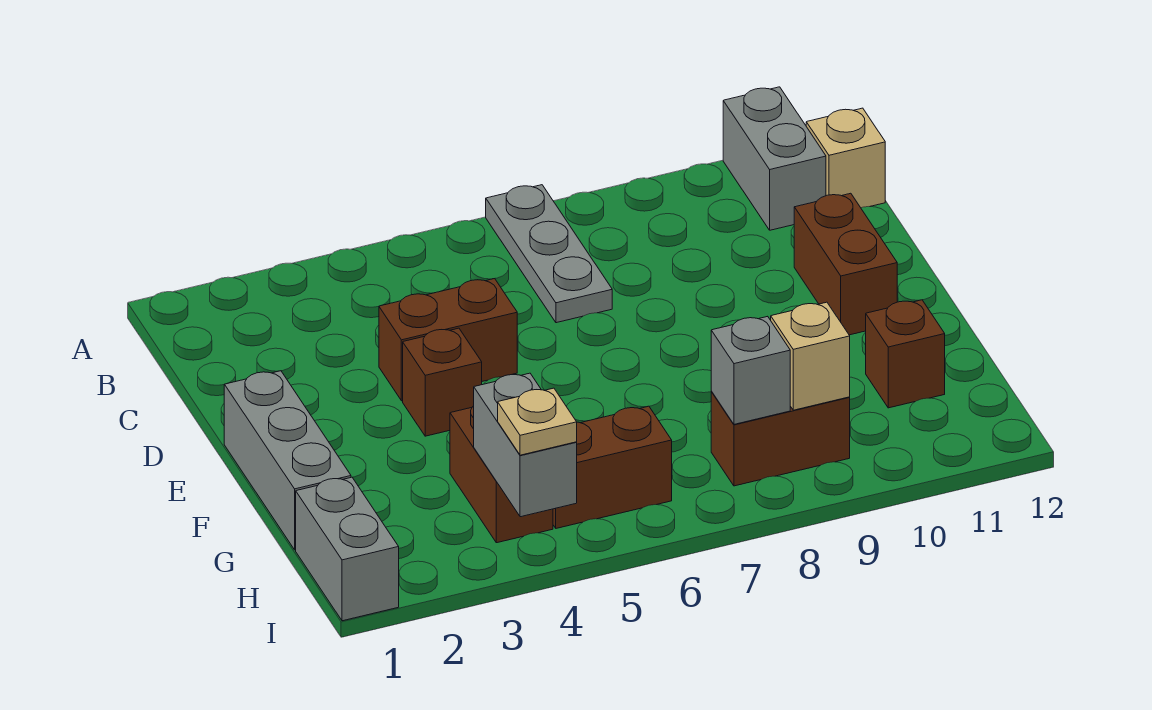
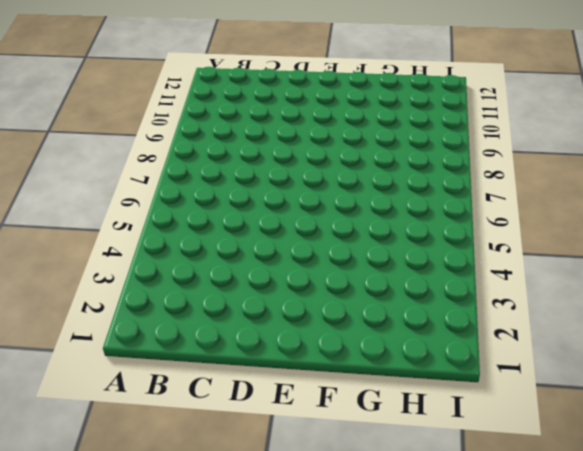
none -> grey plate A7:C7 level 1
none -> grey brick A11:B11 level 1
none -> tan brick B12 level 1

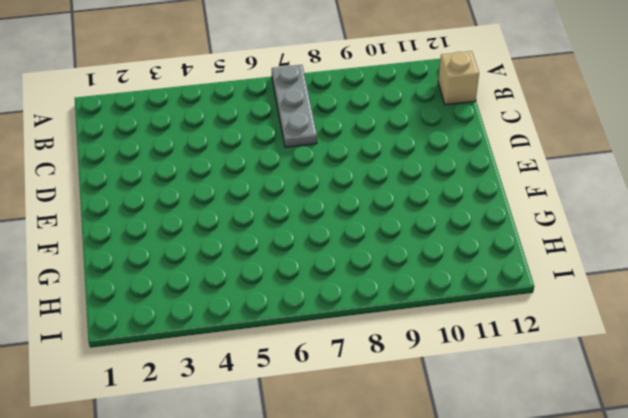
none -> grey brick A11:B11 level 1
none -> brown brick D4:D5 level 1
none -> brown brick D11:E11 level 1

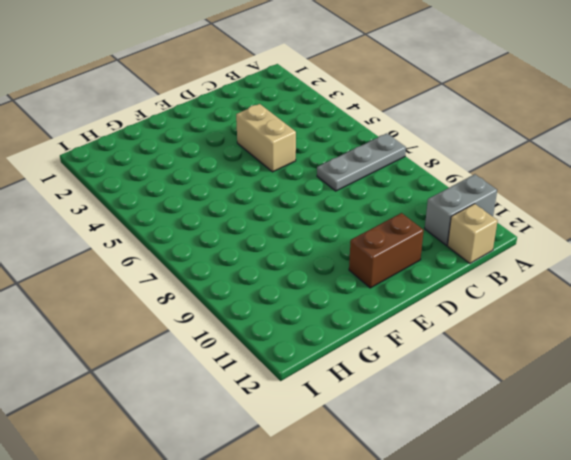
tan brick D4:D5 level 1 -> brown brick D4:D5 level 1
none -> grey brick E1:G1 level 1
none -> brown brick E4 level 1
none -> brown brick G4:H4 level 1

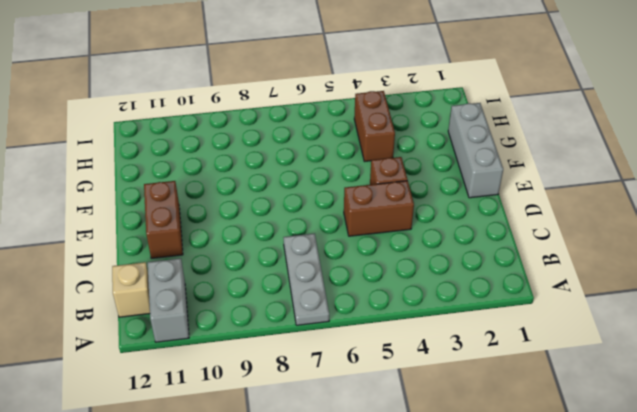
none -> brown brick G11 level 1
none -> grey brick H1:I1 level 1
none -> brown brick H5:H6 level 1

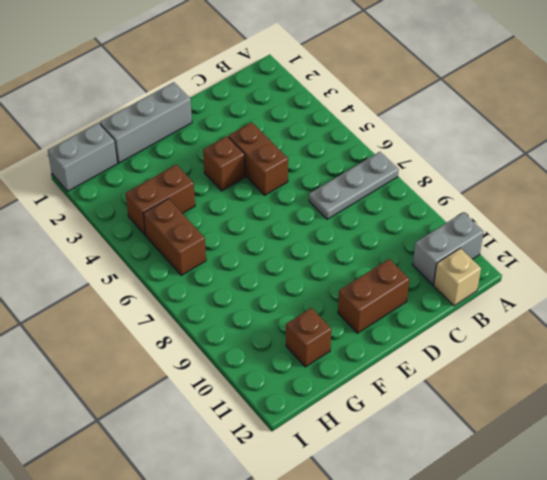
none -> brown brick H8:H9 level 1
none -> grey brick H4:I4 level 2
none -> grey brick H8 level 2

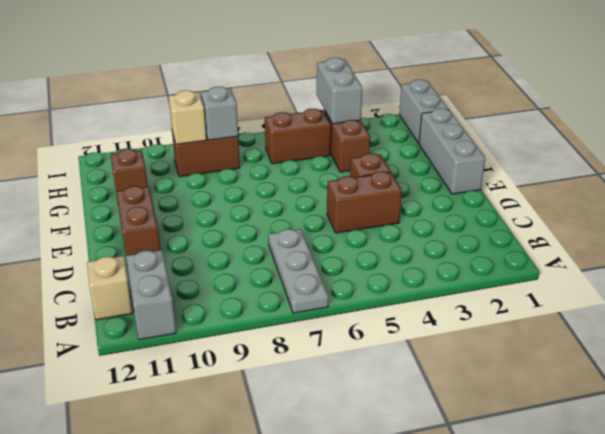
none -> tan plate I4 level 3

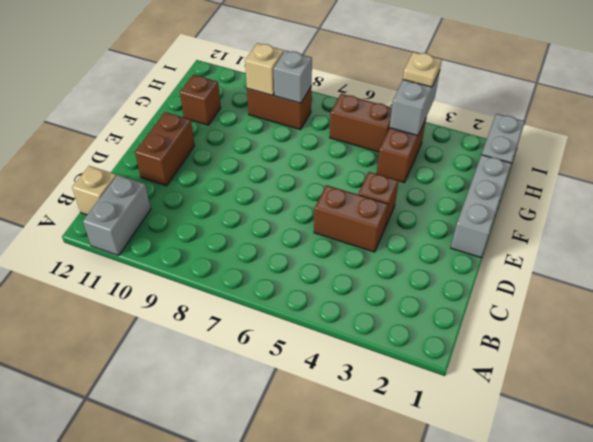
none -> grey plate A7:C7 level 1

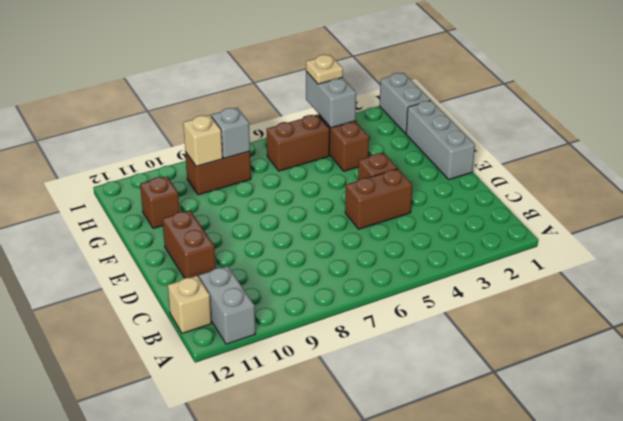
none -> grey plate A7:C7 level 1

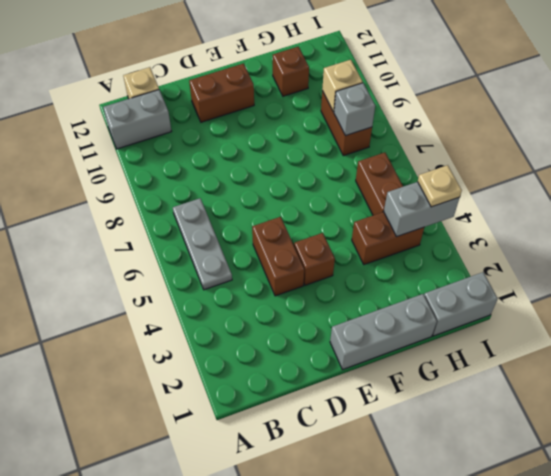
grey plate B5:B7 level 1 -> grey plate A7:C7 level 1

